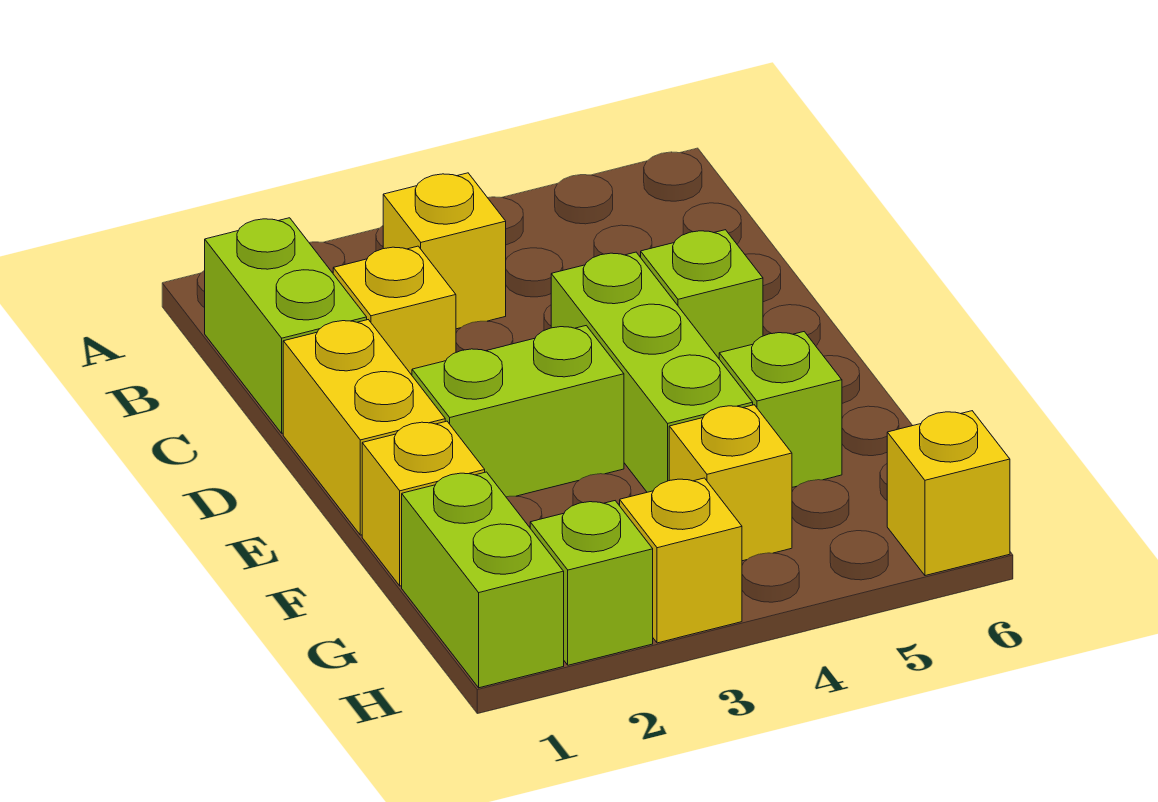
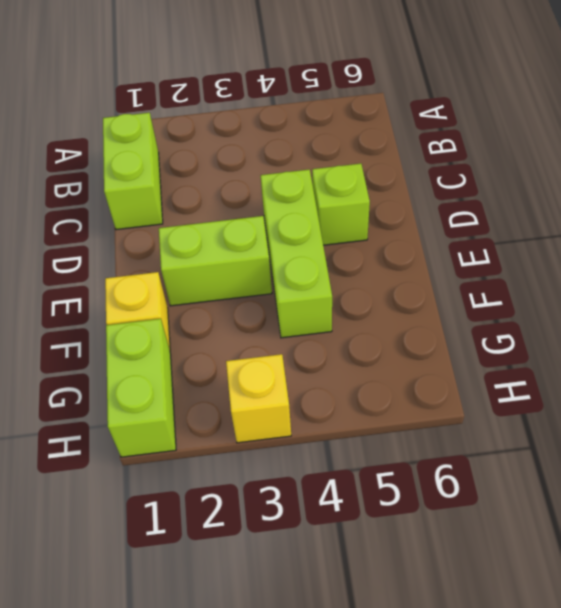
none -> yellow brick B3 level 1
none -> yellow brick C2 level 1
none -> yellow brick D1:E1 level 1

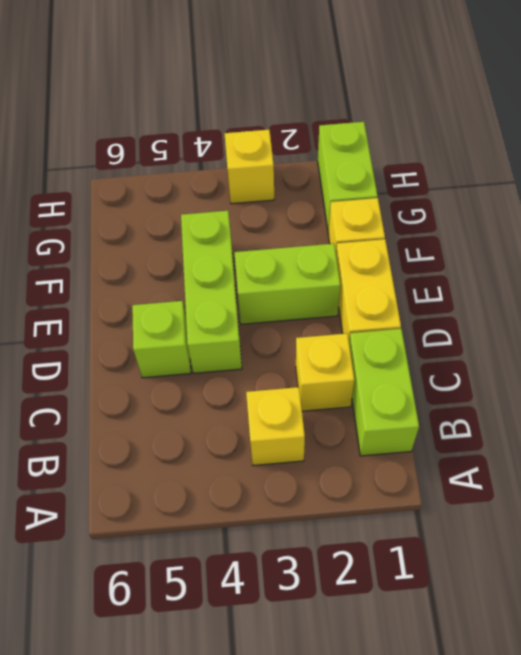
none -> lime brick F5 level 1
none -> yellow brick G4 level 1
none -> lime brick H2 level 1

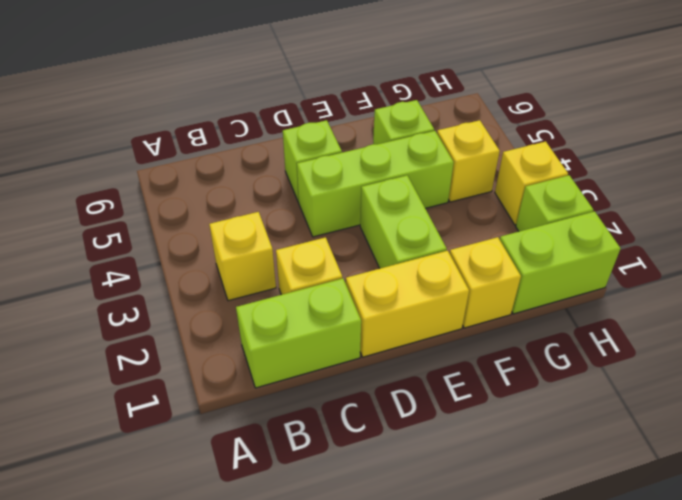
none -> yellow brick H6 level 1

